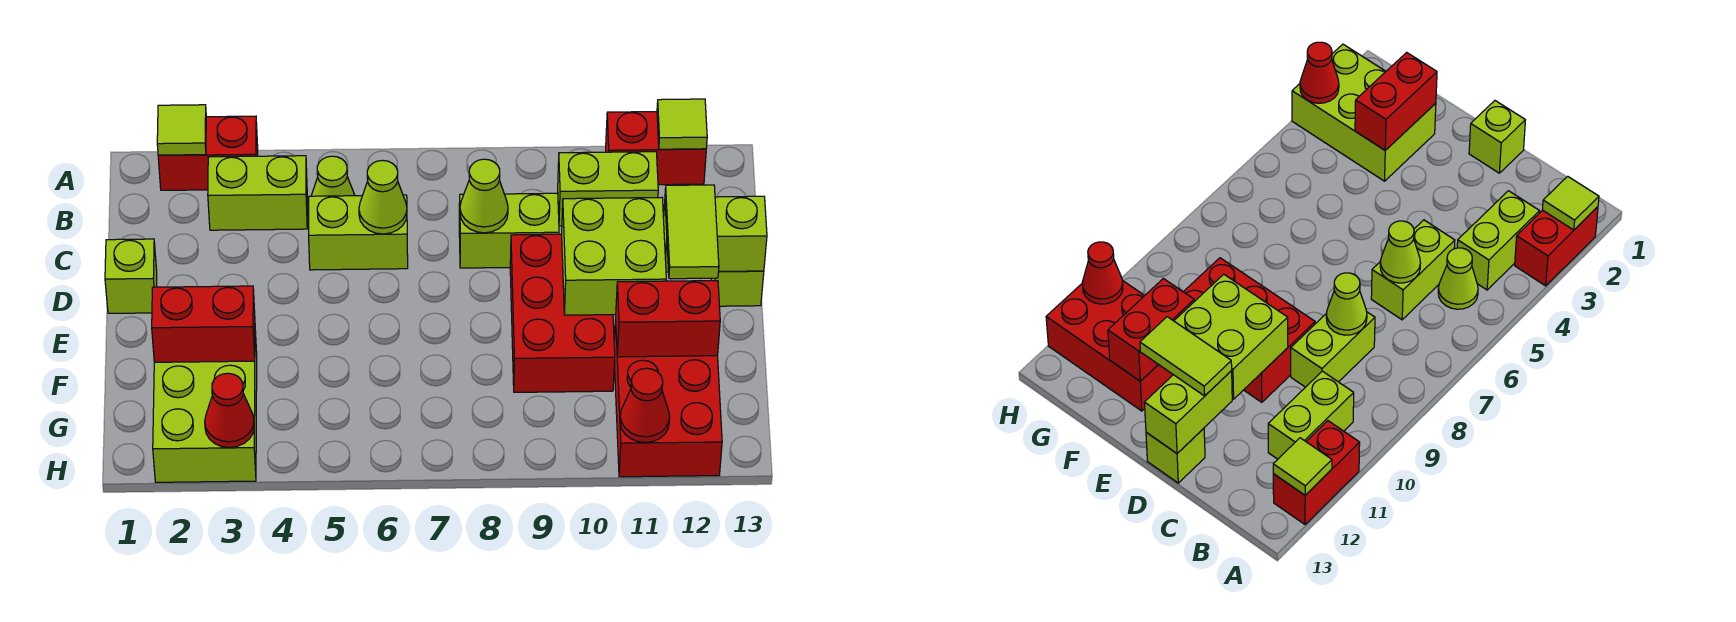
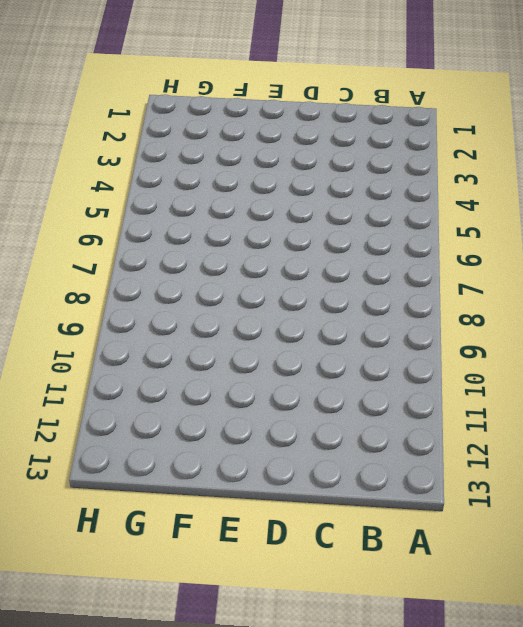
none -> red brick A2:A3 level 1
none -> red brick A11:A12 level 1
none -> lime brick B3:B4 level 1

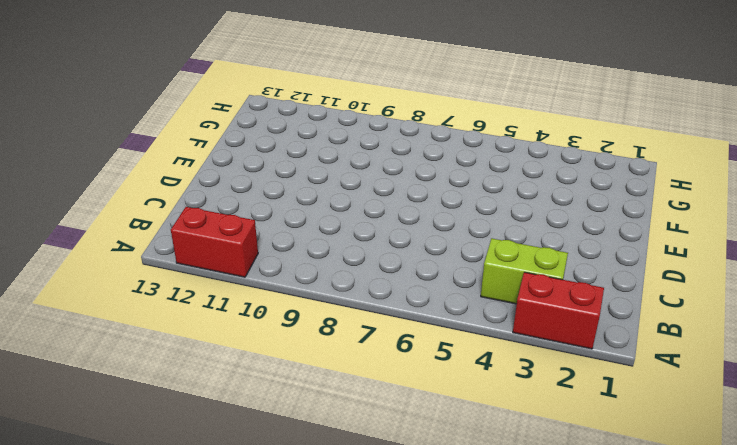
none -> lime cone B5 level 1
none -> lime brick B10:B11 level 1
none -> lime brick C5:C6 level 1

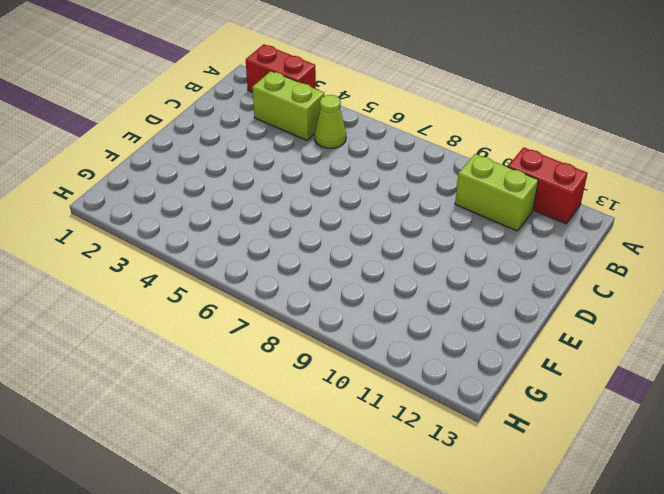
none -> lime brick C5:C6 level 1
none -> lime brick C8:C9 level 1
none -> lime brick D1 level 1

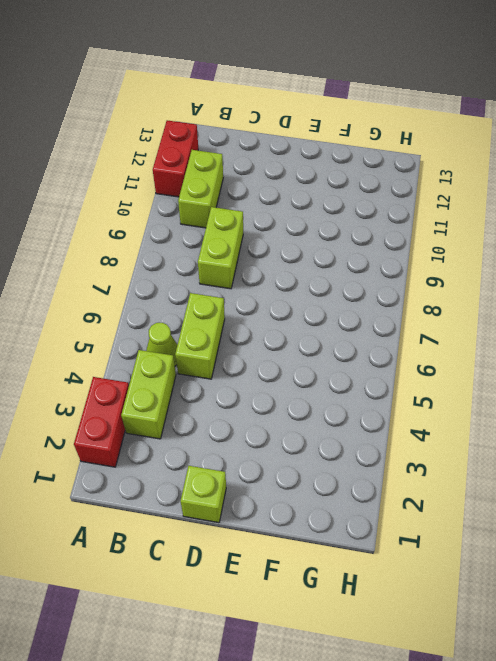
none -> red brick D9:F10 level 1
none -> lime brick D13 level 1
none -> lime brick F2:H3 level 1

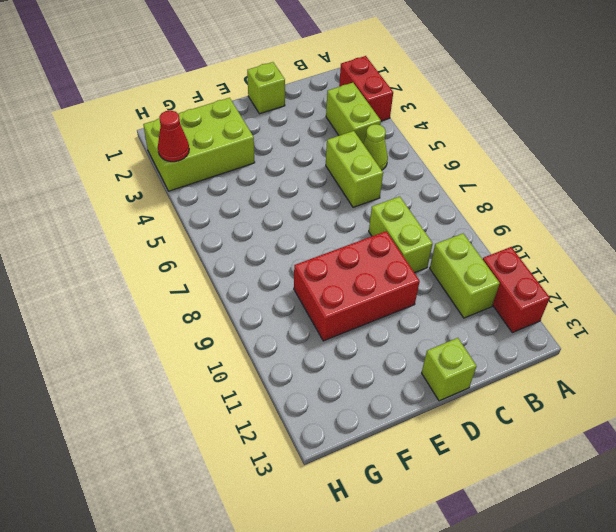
none -> red brick F11:H12 level 1
none -> lime tile A2 level 2
none -> lime tile A12 level 2

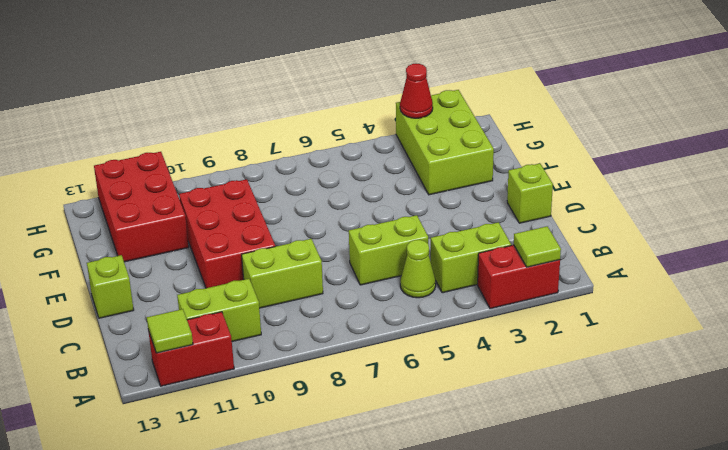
none -> lime cone C6 level 2
none -> lime cone C8 level 2
none -> lime brick D10:E11 level 2

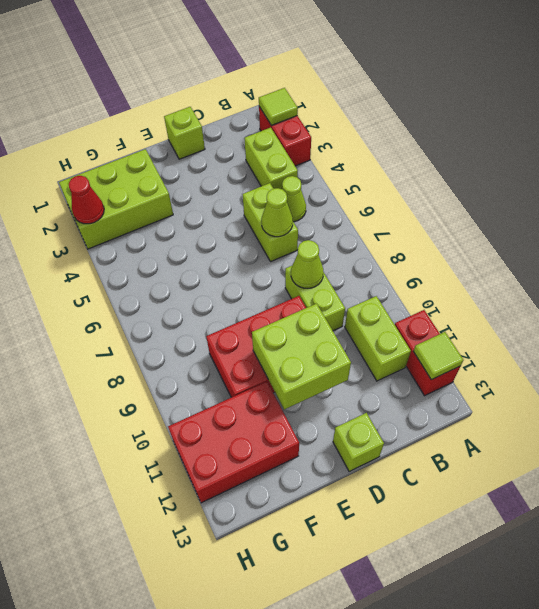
none -> lime brick D12:D13 level 2
none -> red brick F2:F3 level 2
none -> red brick F11:F12 level 2

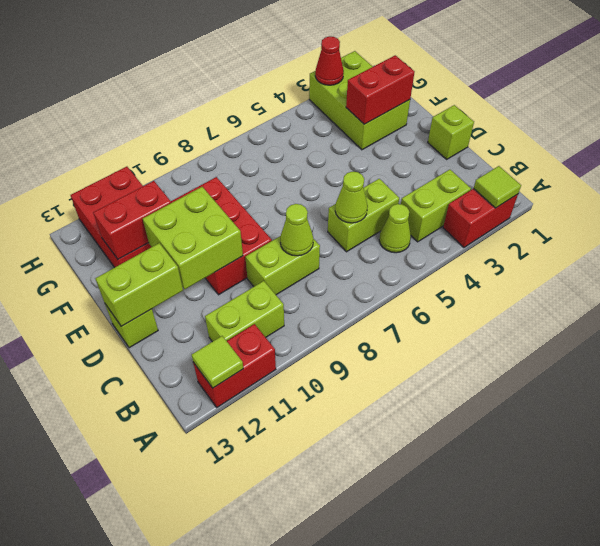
none -> red cone H11 level 2
none -> lime tile D12:E12 level 3

